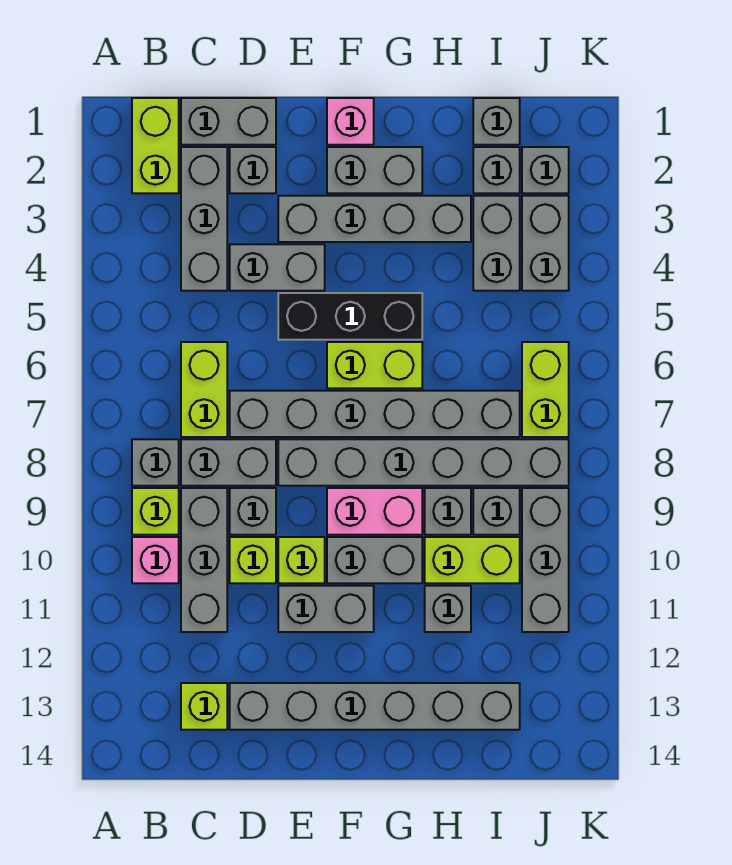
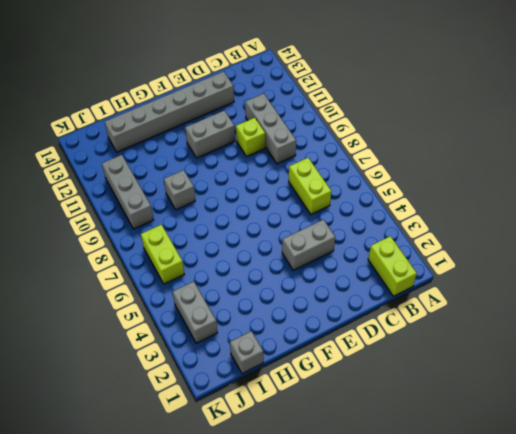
none -> grey brick B8 level 1
none -> lime brick B9 level 1
none -> pink brick B10 level 1
none -> grey brick C1:D1 level 1

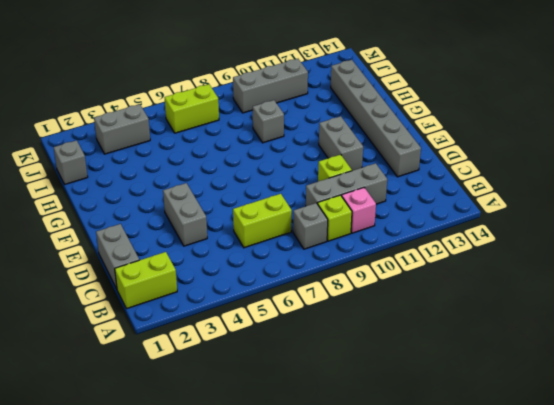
none -> grey brick C2:C4 level 1
none -> grey brick C8:D8 level 1
none -> lime brick C13 level 1
none -> grey brick D2 level 1

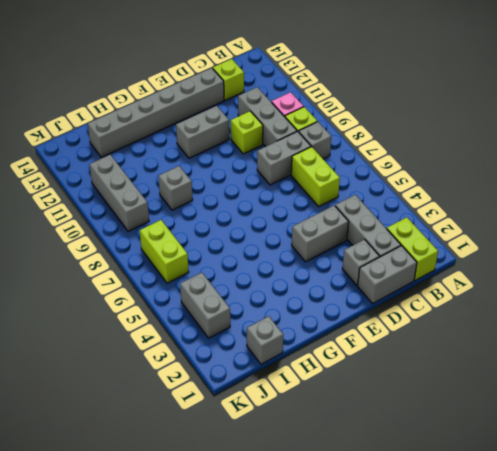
none -> grey brick D7:I7 level 1
none -> grey brick D9 level 1
none -> grey brick E3:H3 level 1
none -> black brick E5:G5 level 1

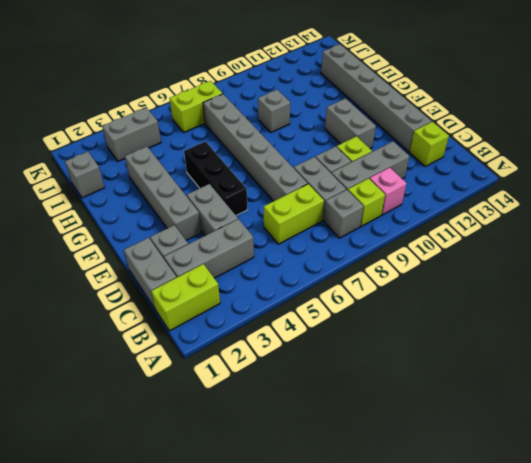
none -> grey brick E8:J8 level 1
none -> lime brick E10 level 1
none -> pink brick F1 level 1
none -> grey brick F2:G2 level 1

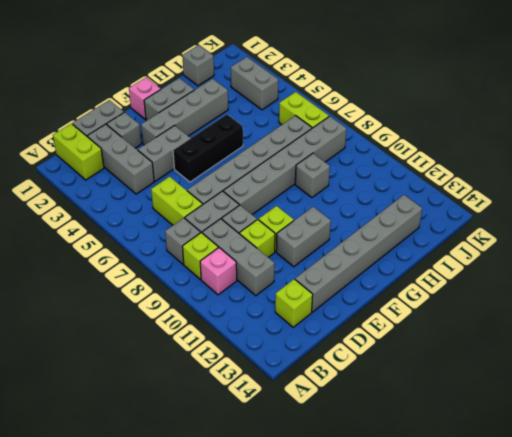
none -> lime brick F6:G6 level 1
none -> pink brick F9:G9 level 1
none -> grey brick F10:G10 level 1
none -> lime brick H10:I10 level 1

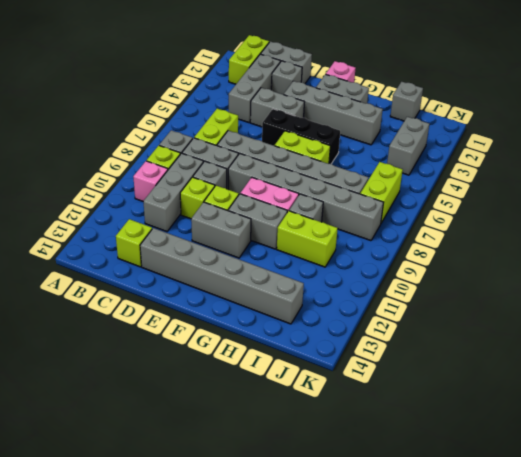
none -> grey brick H11 level 1
none -> grey brick I2 level 1
none -> grey brick I3:I4 level 1
none -> grey brick I9 level 1

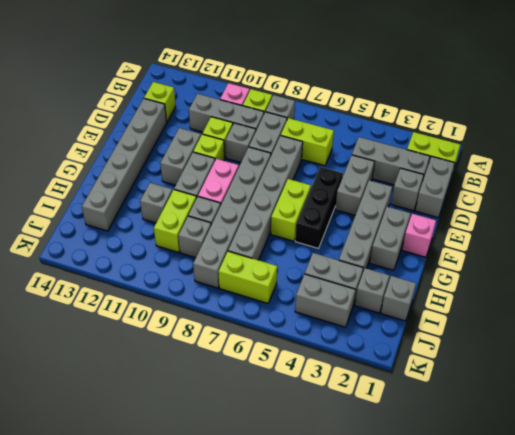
none -> grey brick J2 level 1
none -> grey brick J9:J11 level 1

